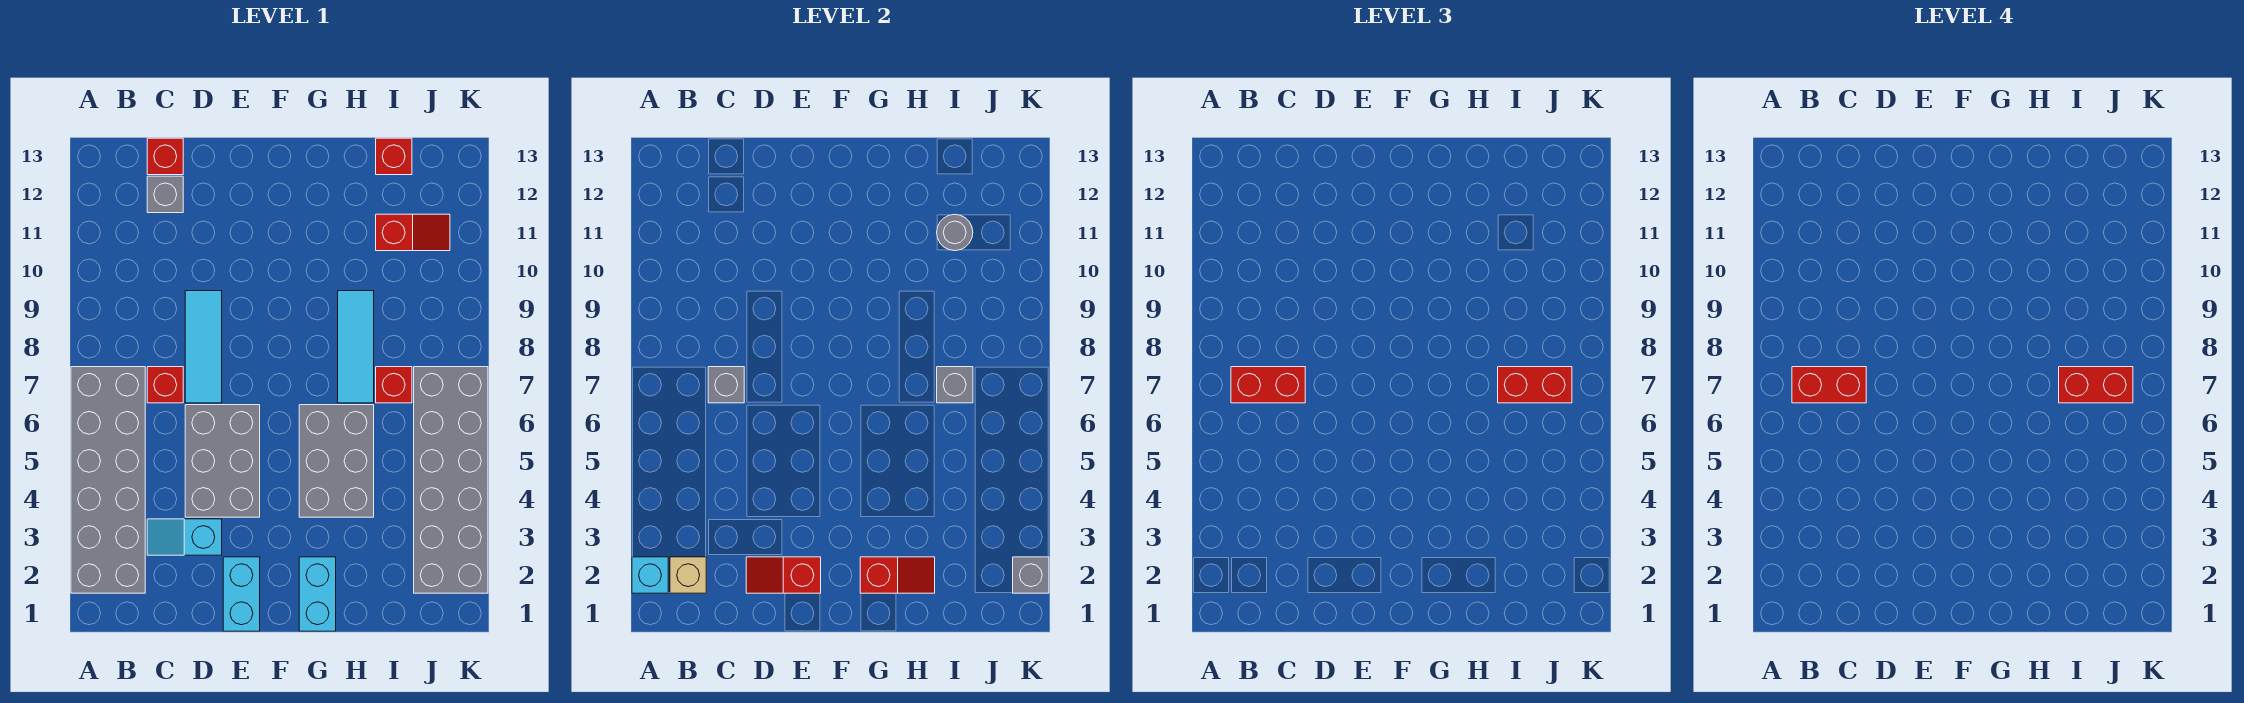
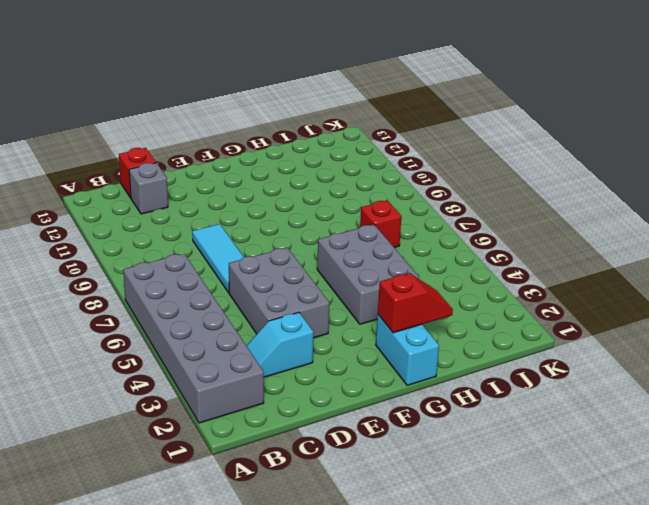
none -> red brick C7 level 1
none -> cyan brick E1:E2 level 1
none -> cyan tile H7:H9 level 1

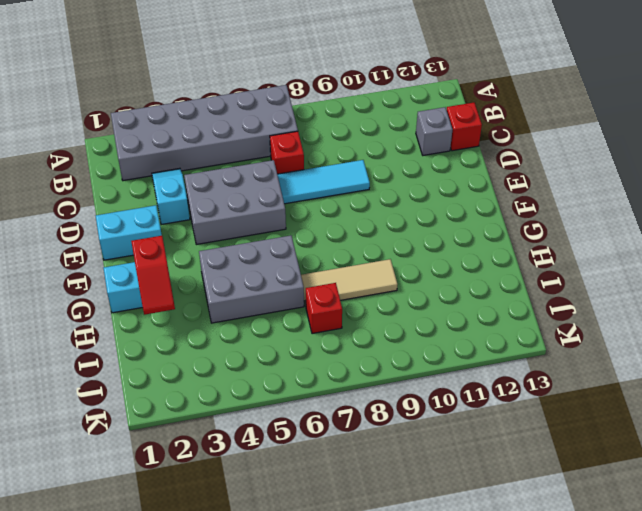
tan tile H7:H9 level 1 -> cyan tile H7:H9 level 1
none -> red slope I11:J11 level 1 top I
none -> red brick I13 level 1
none -> grey brick J2:K7 level 1

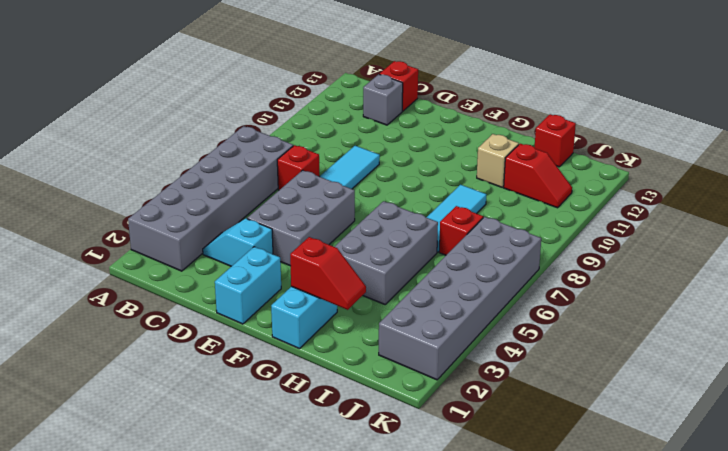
tan brick H11 level 1 -> tan brick B2 level 2
none -> cyan brick A2 level 2
none -> grey brick C7 level 2
none -> red slope D2:E2 level 2 top E

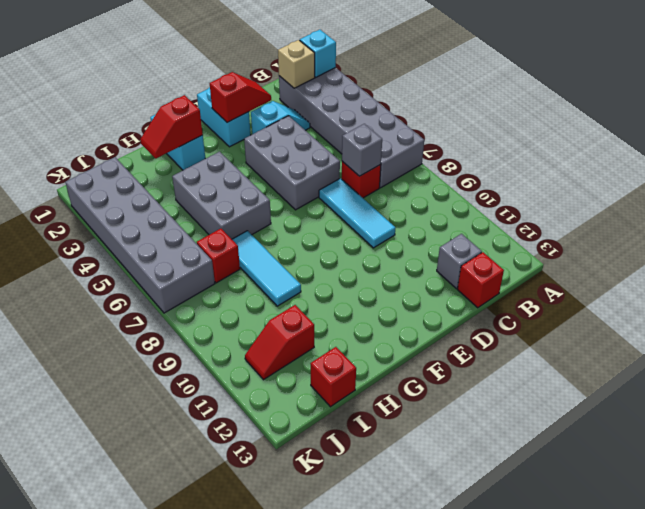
none -> grey brick I7 level 2
none -> grey round brick I11 level 2
none -> grey brick K2 level 2

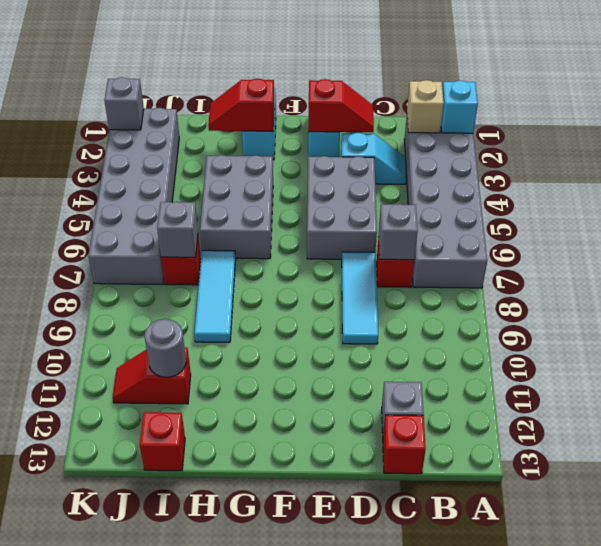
none -> red brick B7:C7 level 3
none -> red brick I7:J7 level 3
none -> red brick B7:C7 level 4

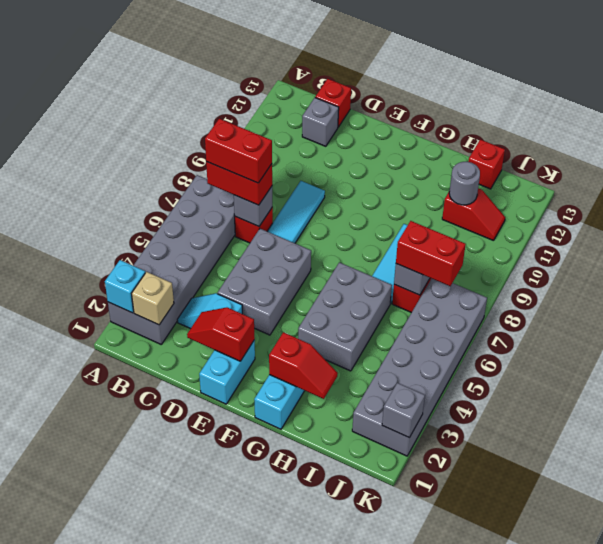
none -> red brick I7:J7 level 4

